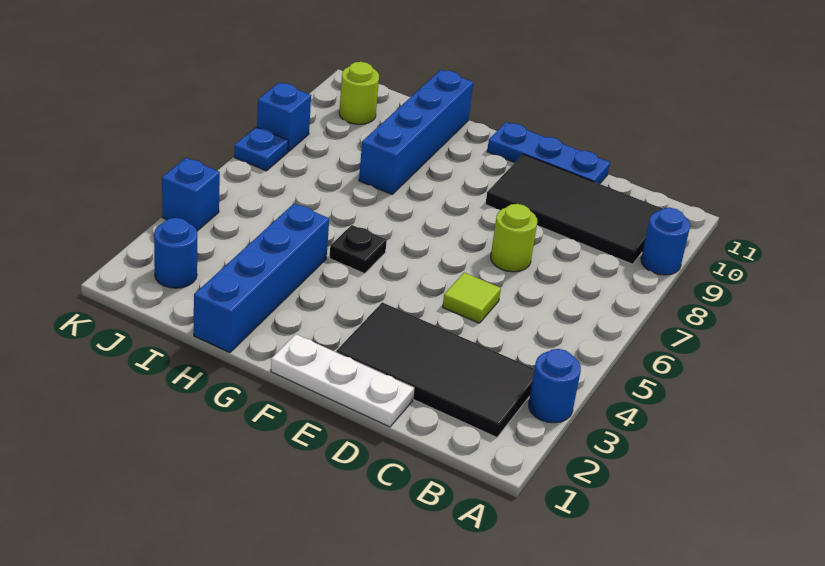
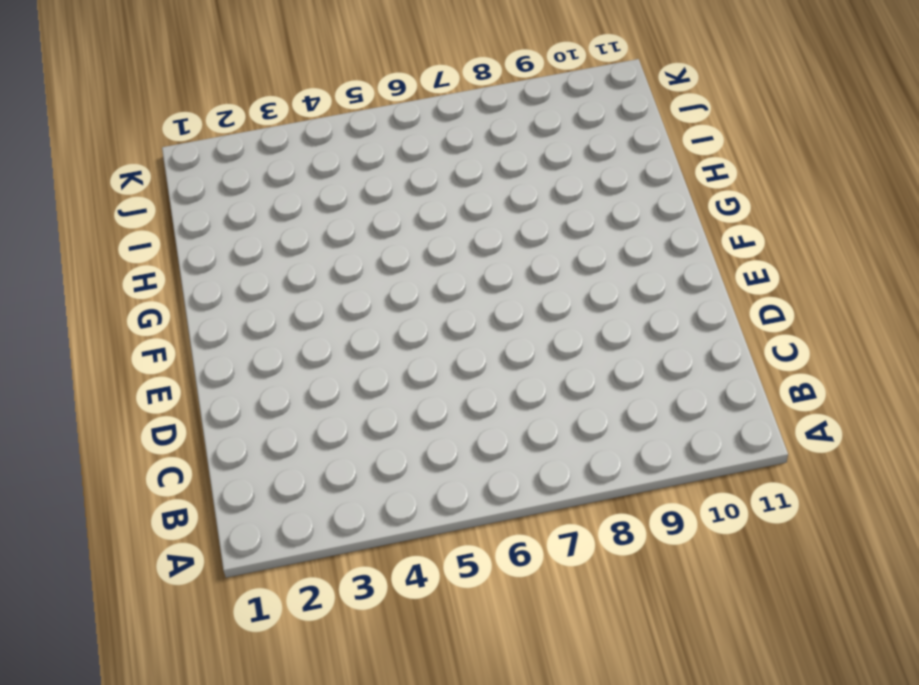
none -> blue round brick A3 level 1
none -> blue round brick A9 level 1
none -> black tile B2:E3 level 1

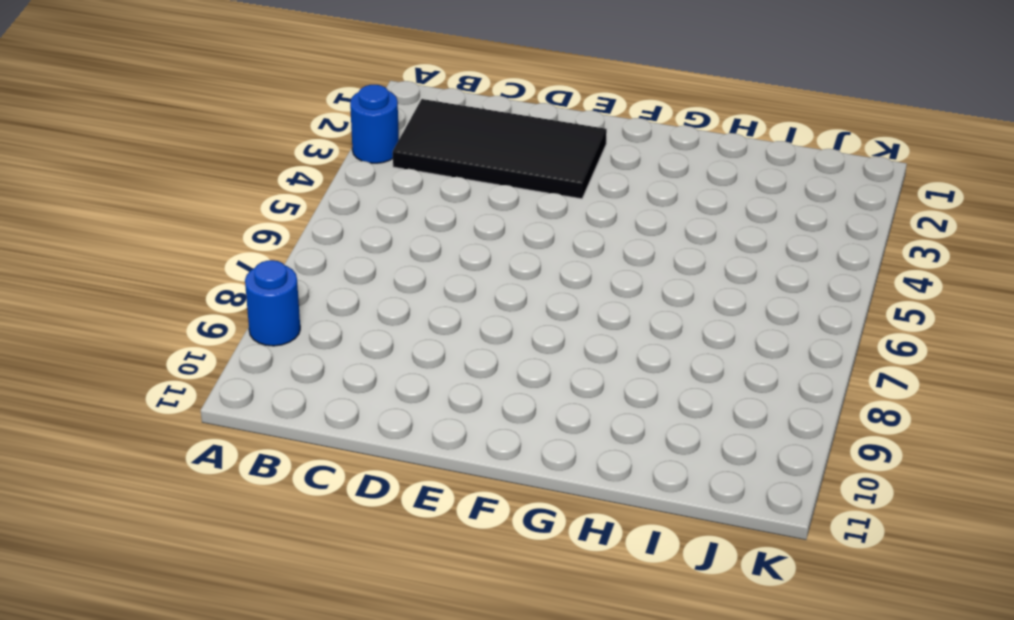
none -> black tile B9:E10 level 1
none -> white plate D1:F1 level 1
none -> lime tile D5 level 1

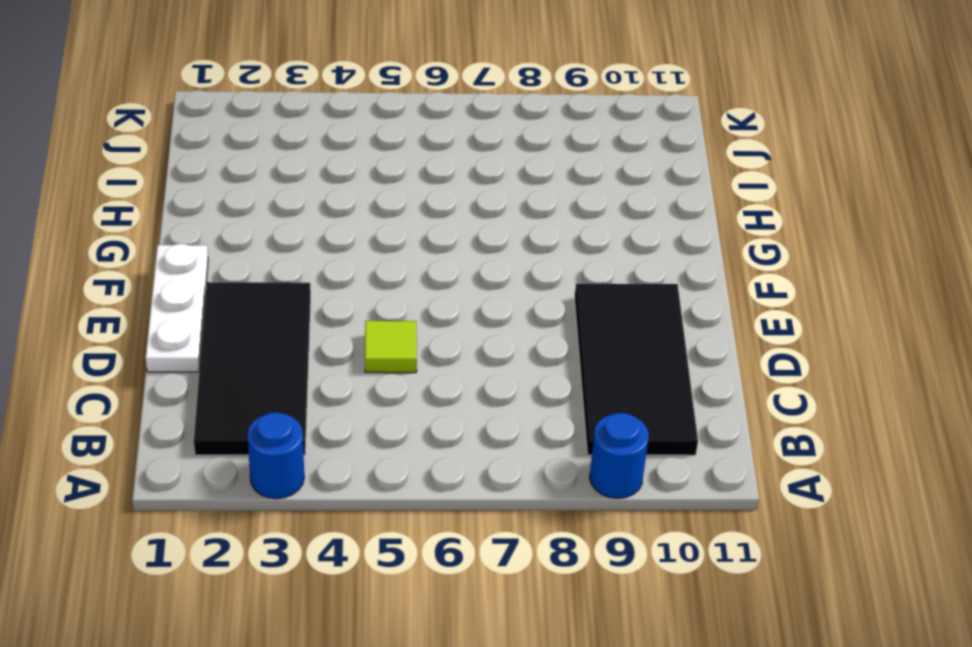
none -> lime round brick D7 level 1
none -> blue plate D11:F11 level 1
none -> black plate G5 level 1

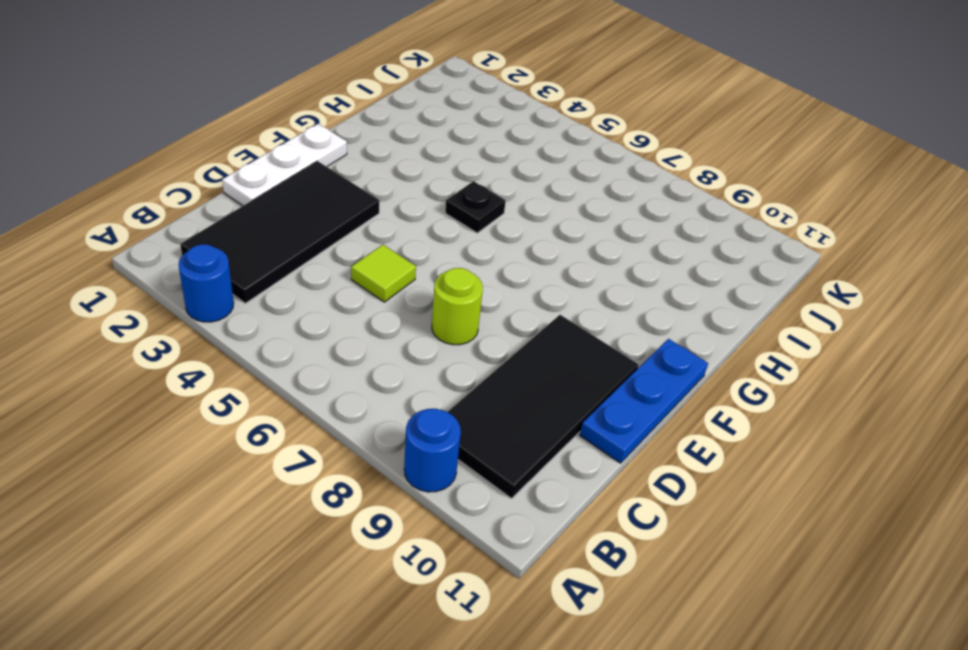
none -> blue brick H1:H4 level 1
none -> blue brick H8:H11 level 1
none -> blue round brick J2 level 1

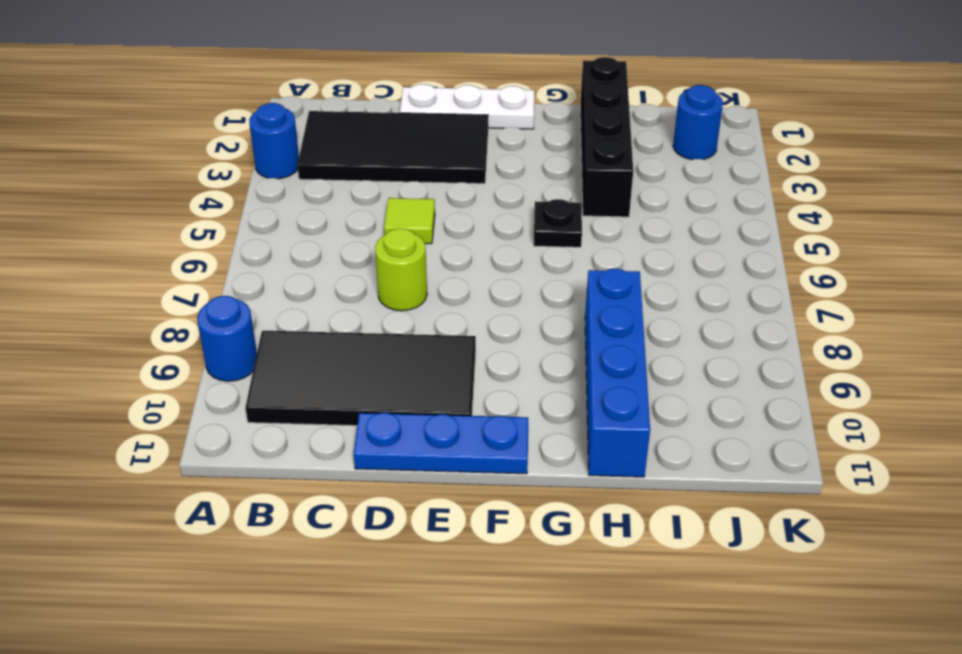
black brick H1:H4 level 1 -> blue brick H1:H4 level 1
none -> lime round brick J10 level 1
none -> blue brick K4 level 1
none -> blue plate K7 level 1

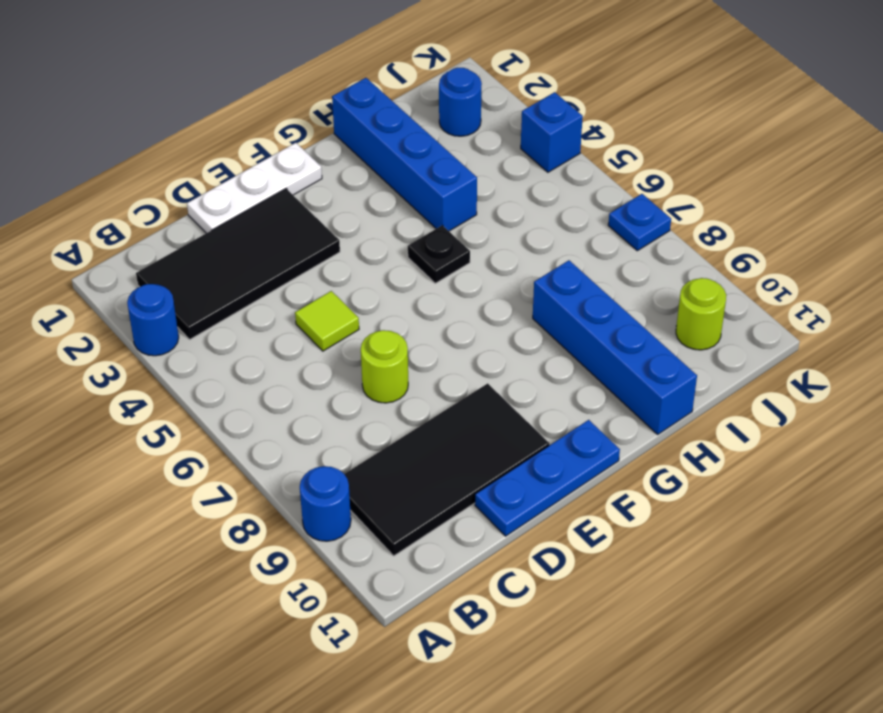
none -> blue brick K8 level 1

